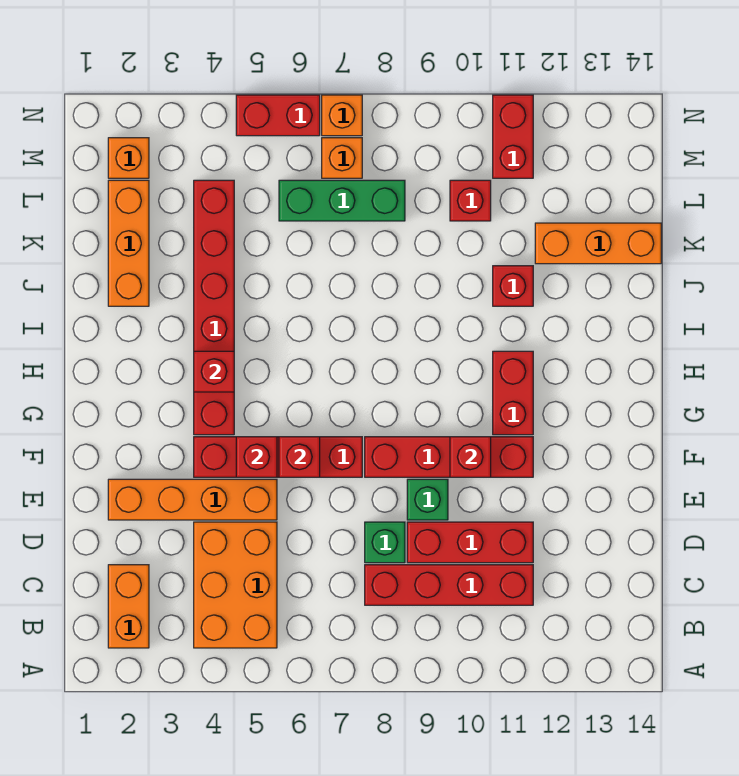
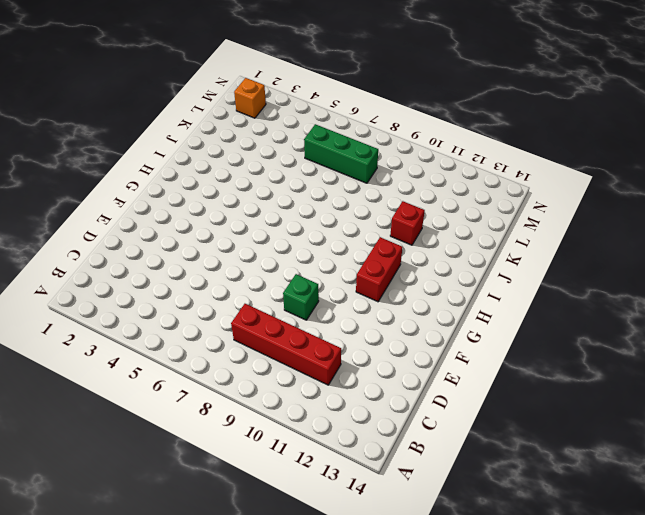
none -> orange brick B2:C2 level 1
none -> orange brick B4:D5 level 1
none -> green brick D8 level 1

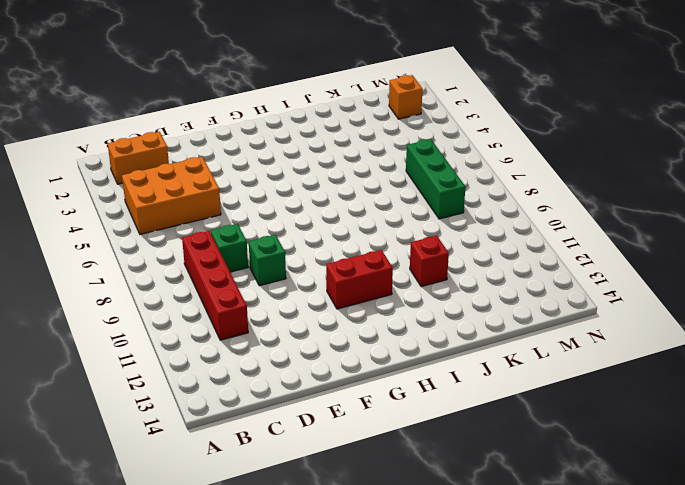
none -> red brick D9:D11 level 1
none -> orange brick E2:E5 level 1
none -> red brick F4:F7 level 1

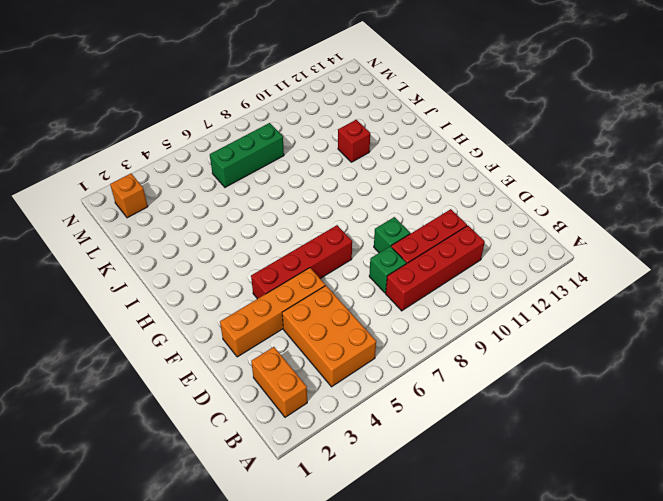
none -> red brick F8:F11 level 1
none -> red brick G4:L4 level 1
none -> red brick G11:H11 level 1

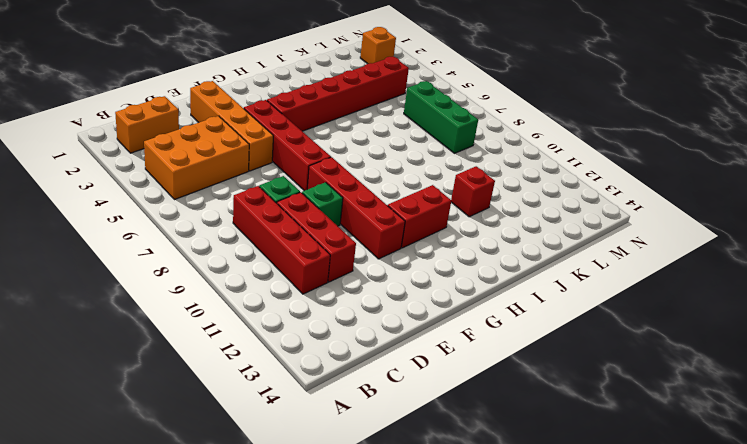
none -> orange brick J2:L2 level 1
none -> orange brick K12:K14 level 1
none -> red brick L10 level 1

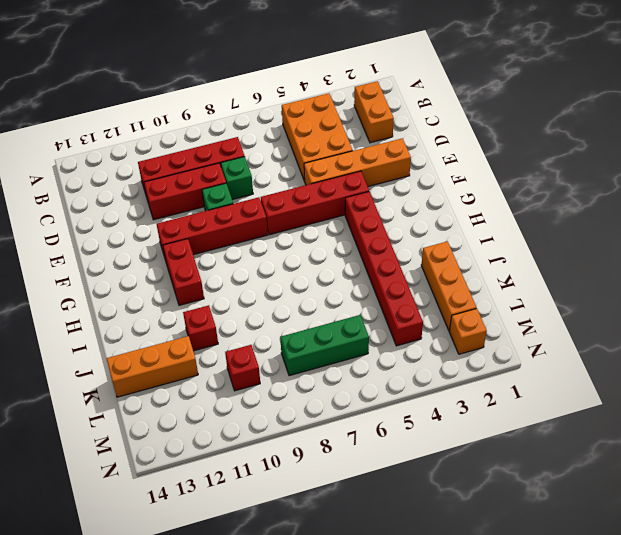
none -> orange brick M7 level 1
none -> red brick M11:N11 level 1
none -> red brick N5:N6 level 1

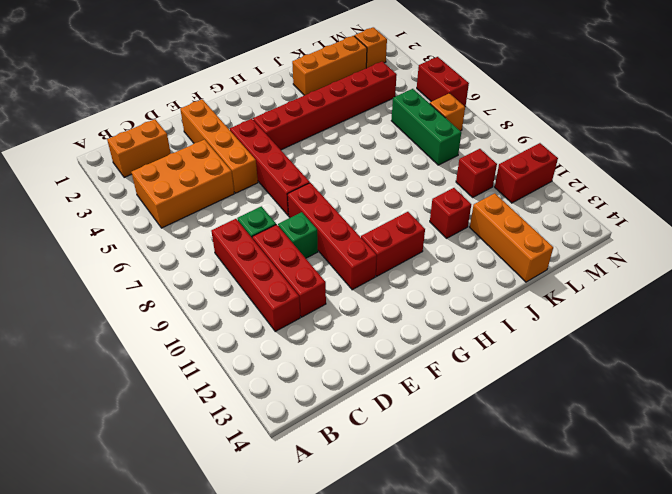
none -> orange brick N7 level 1
none -> red brick F5 level 2
none -> red brick F6 level 2

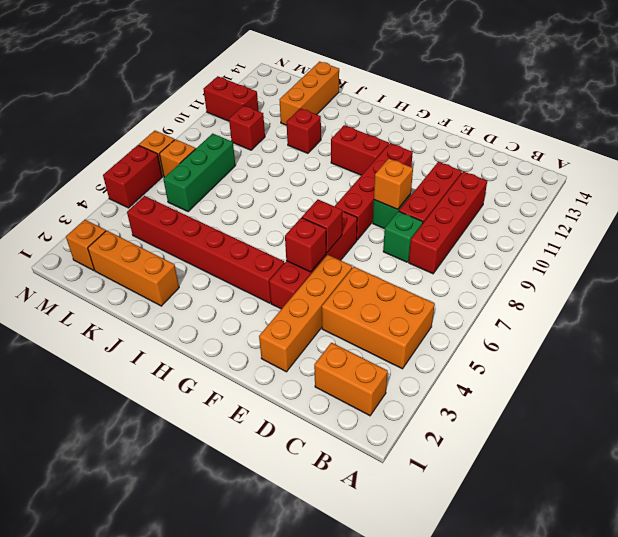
orange brick E9 level 2 -> none
none -> red brick F10 level 2
none -> red brick H4 level 2

